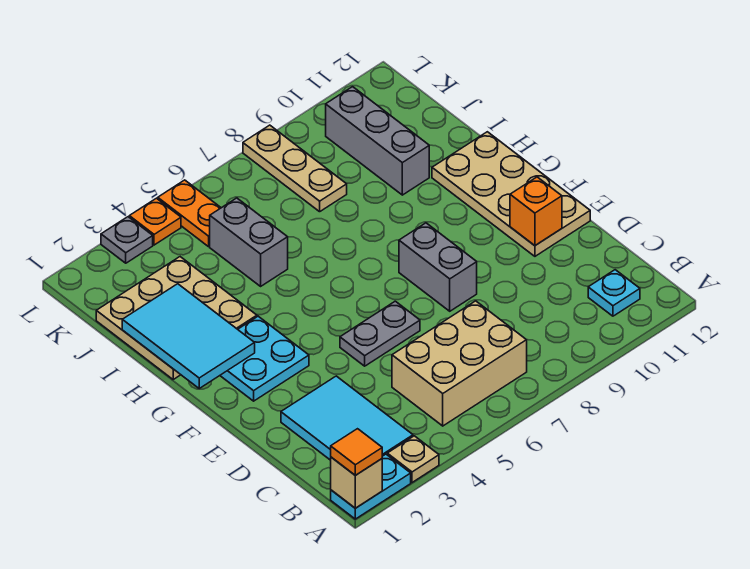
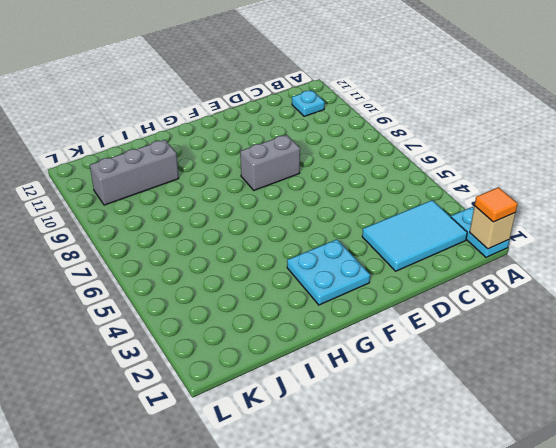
none -> tan plate A3 level 1
none -> tan brick B5:C7 level 1
none -> grey plate E5:E6 level 1

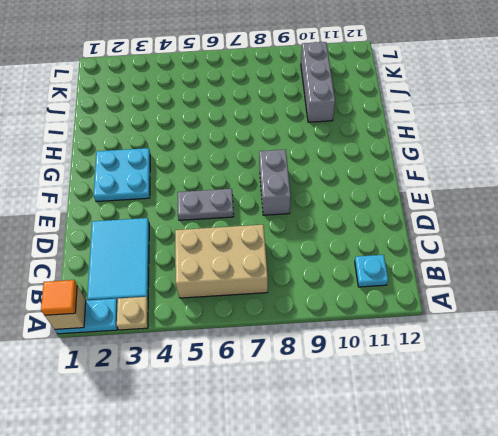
none -> tan plate E11:H12 level 1
none -> tan plate H1:J3 level 1
none -> grey brick I5:J5 level 1

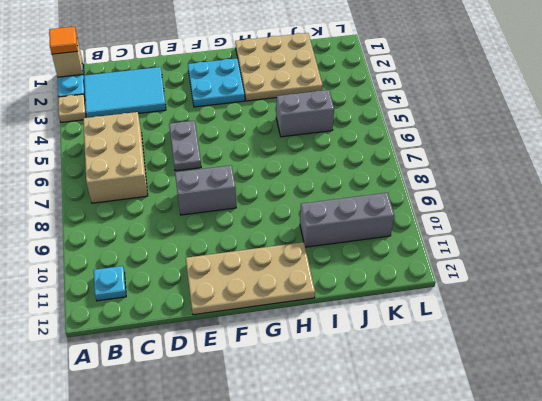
none -> tan plate J8:L8 level 1
none -> orange plate K5:L5 level 1
none -> grey plate L3 level 1

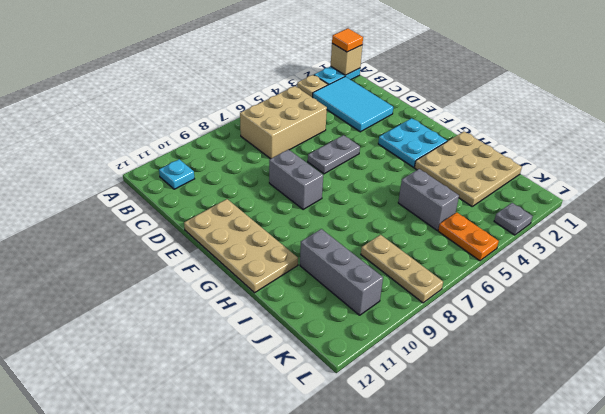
none -> orange plate L4 level 1
none -> orange brick E11 level 2
none -> cyan tile G1:I2 level 2

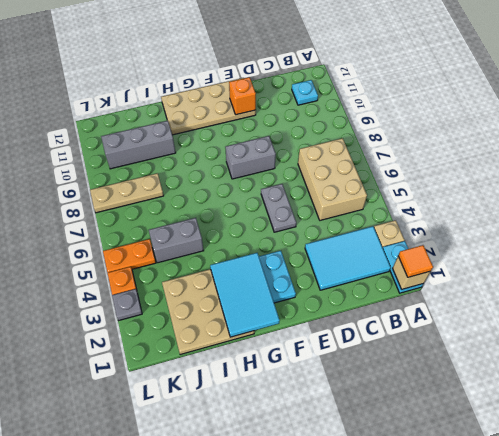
cyan tile G1:H3 level 2 -> cyan tile G1:I2 level 2

